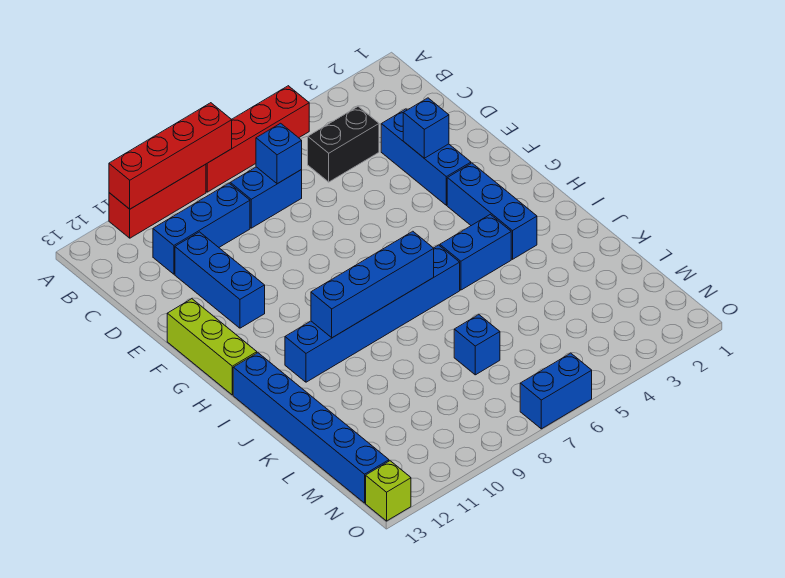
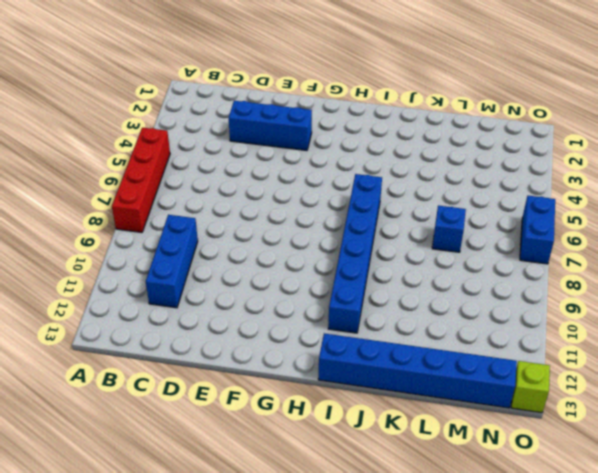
none -> red brick A9:A11 level 1
none -> black brick C4:C5 level 1
none -> blue brick C7:C8 level 1

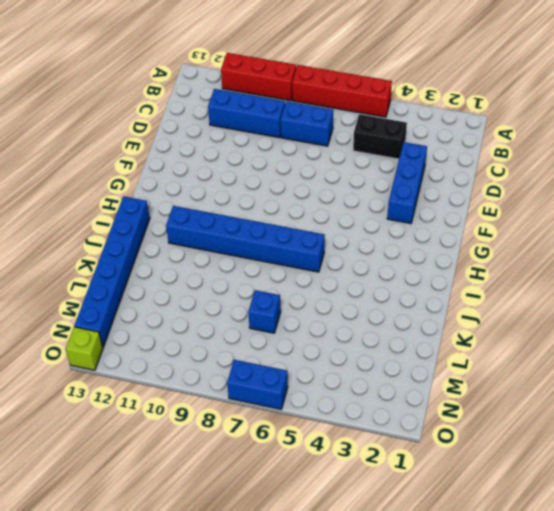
none -> blue brick D11:F11 level 1
none -> lime brick F13:H13 level 1
none -> blue brick G3:I3 level 1

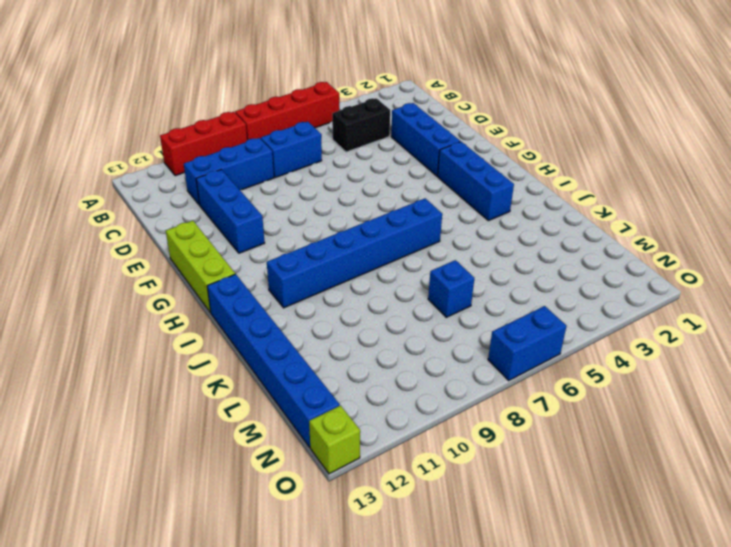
none -> blue brick I4:I5 level 1
none -> red brick A8:A11 level 2
none -> blue brick C7 level 2

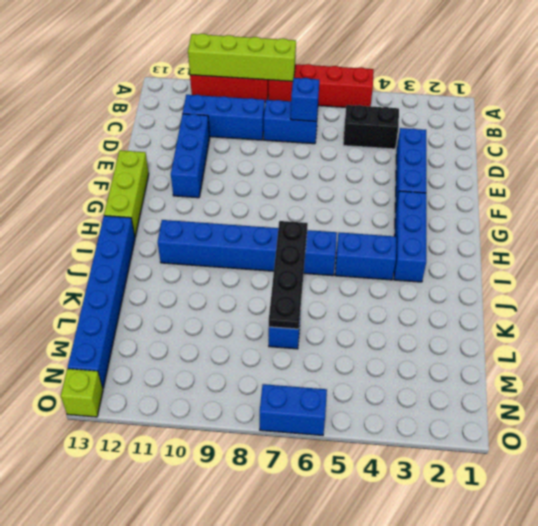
lime brick A8:A11 level 2 -> red brick A8:A11 level 2
black plate I7:L7 level 2 -> blue brick I7:I10 level 2
none -> blue brick E3 level 2

